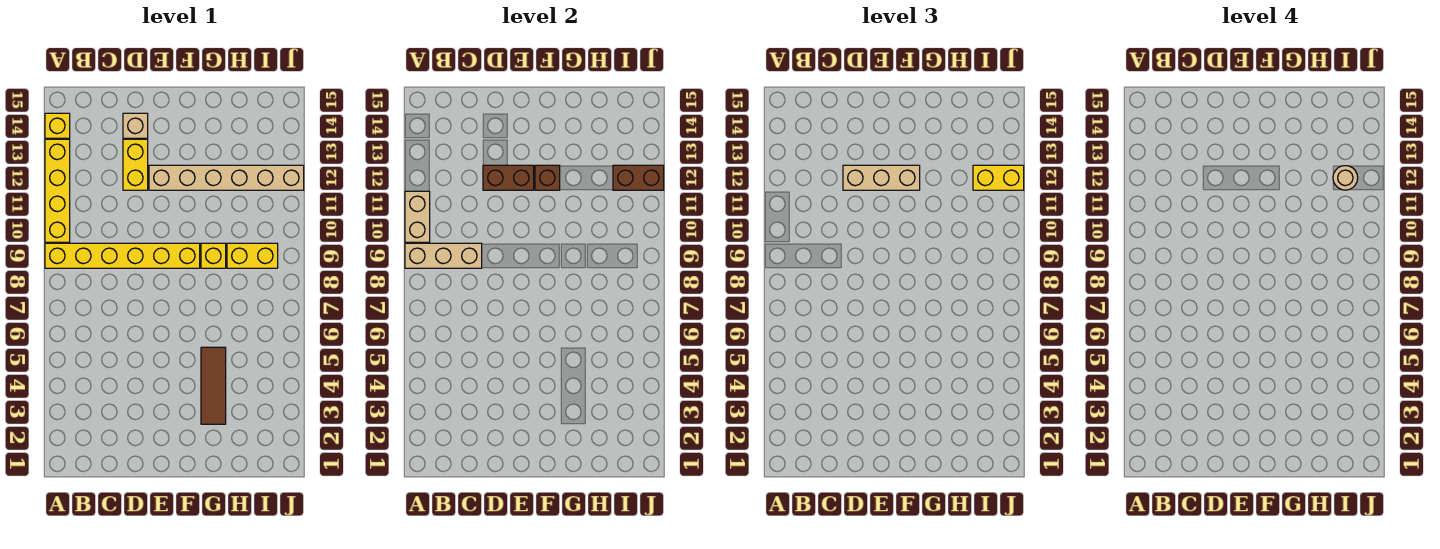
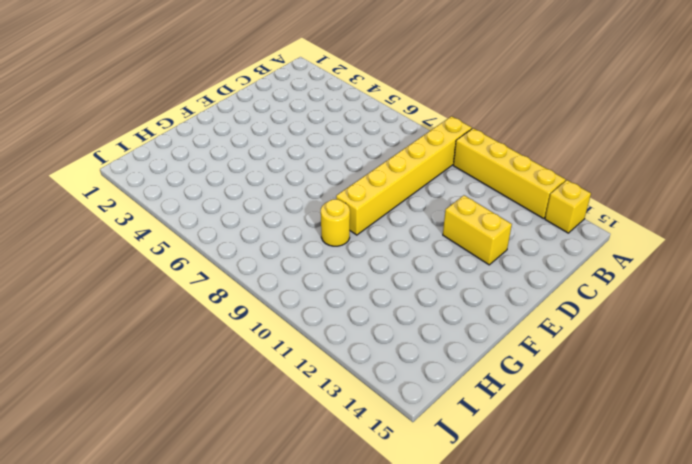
yellow round brick G9 level 1 -> yellow brick G9 level 1
none -> tan brick D14 level 1
none -> tan brick E12:J12 level 1
none -> brown tile G3:G5 level 1

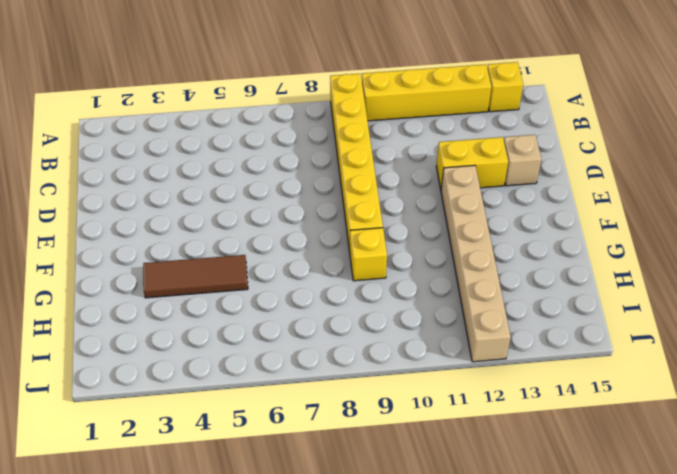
none -> yellow brick H9:I9 level 1
none -> tan brick A9:C9 level 2
none -> tan brick A10:A11 level 2

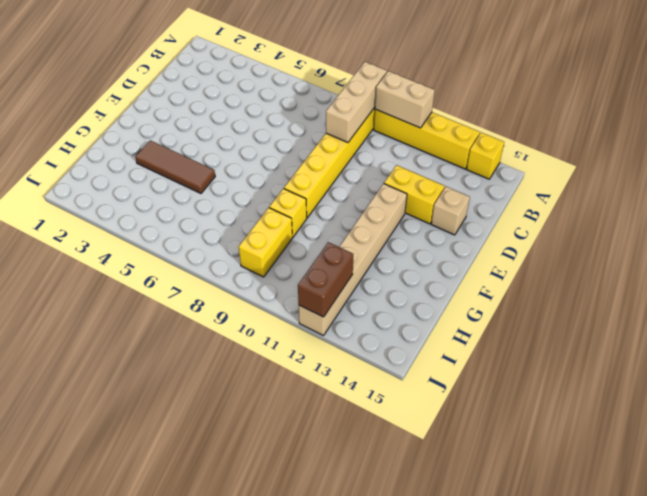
none -> brown brick D12:E12 level 2
none -> brown brick F12 level 2
none -> tan brick D12:F12 level 3

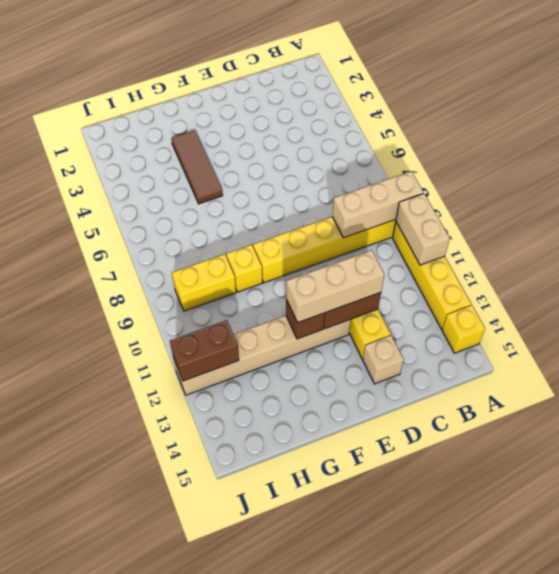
none -> yellow brick I12:J12 level 3
none -> tan round brick I12 level 4

